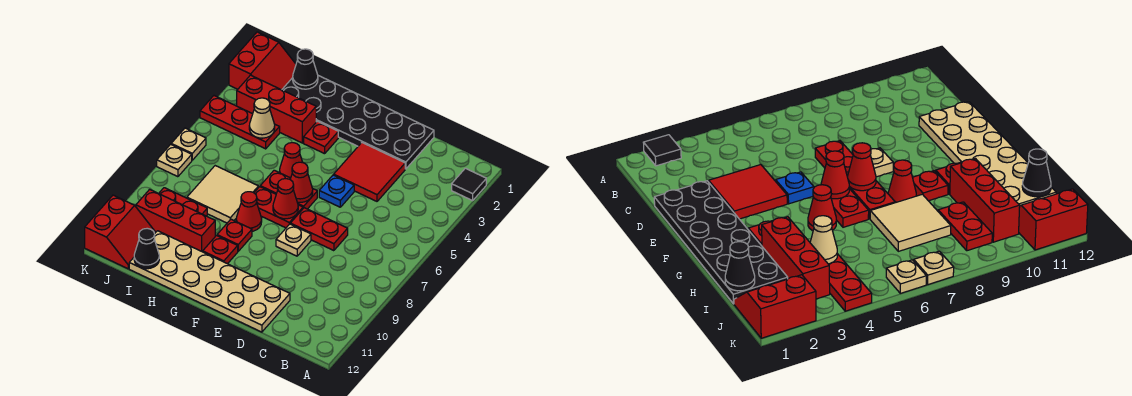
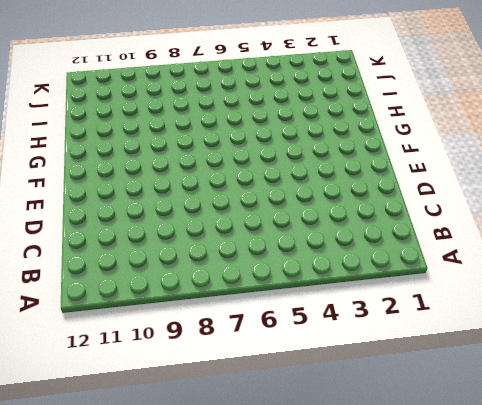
none -> black tile A2 level 1
none -> black plate D1:I2 level 1
none -> red tile D3:E4 level 1

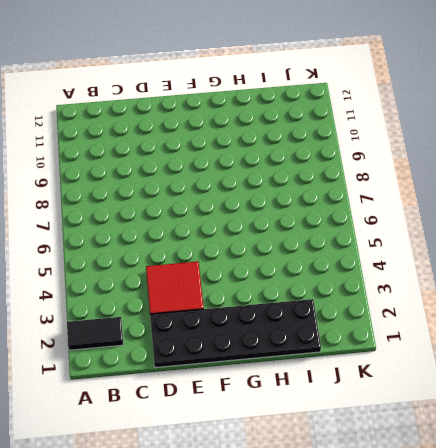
black tile A2:B2 level 1 -> black tile A2 level 1
none -> red plate D7:E7 level 1
none -> tan plate D11:I12 level 1
none -> blue plate E5 level 1

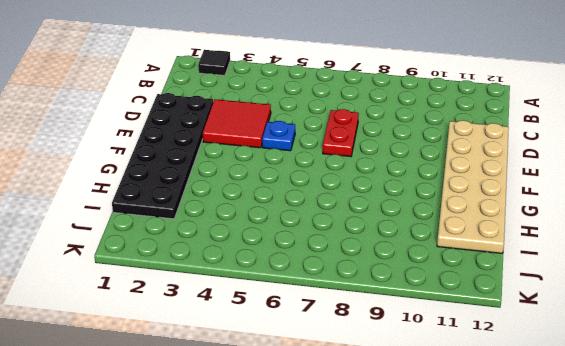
none -> tan plate E8 level 1
none -> red plate F6:G6 level 1
none -> red plate F7:G7 level 1

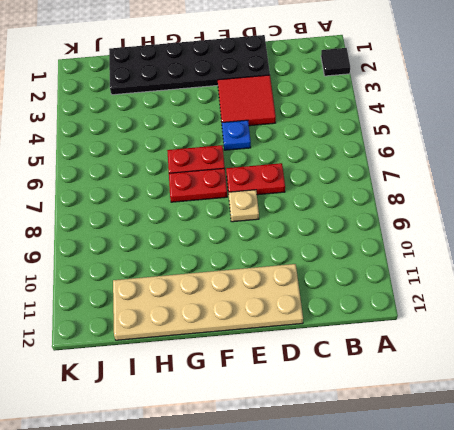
none -> red plate G3 level 1
none -> red cone G5 level 1
none -> red cone G8 level 1

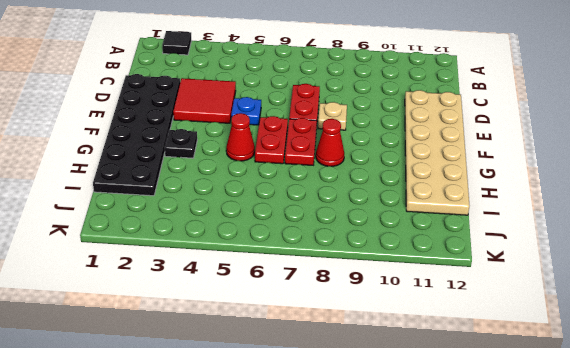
black plate G3 level 1 -> red plate G3 level 1
none -> red plate G9 level 1
none -> red plate G10 level 1
none -> red brick H3:J3 level 1

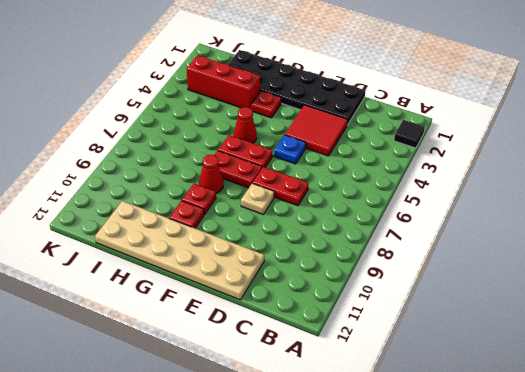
none -> tan tile H7:I8 level 1
none -> red brick H10:J10 level 1
none -> red plate I4:K4 level 1

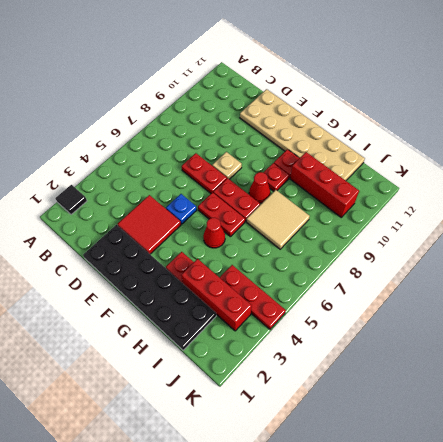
none -> red plate I9:J9 level 1
none -> red slope J1:K2 level 1 top K
none -> red slope J11:K12 level 1 top K

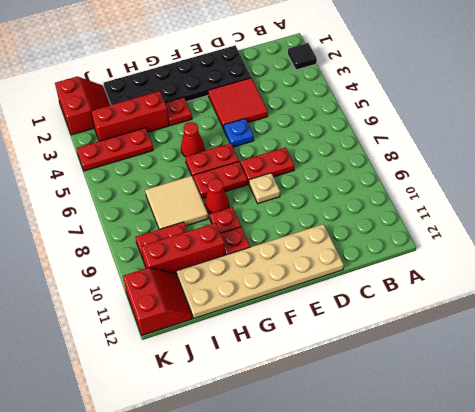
none -> tan plate K6 level 1
none -> tan plate K7 level 1
none -> red cone F6 level 2

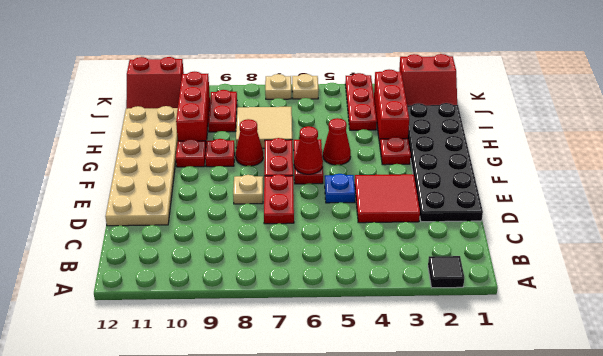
none -> red cone F7 level 2
none -> black cone I1 level 2
none -> tan cone I4 level 2

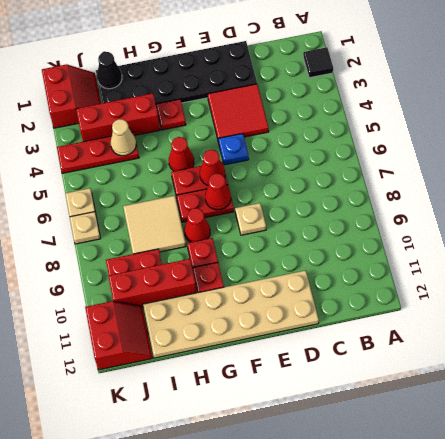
none -> red plate D7:E7 level 1
none -> black cone I12 level 2

